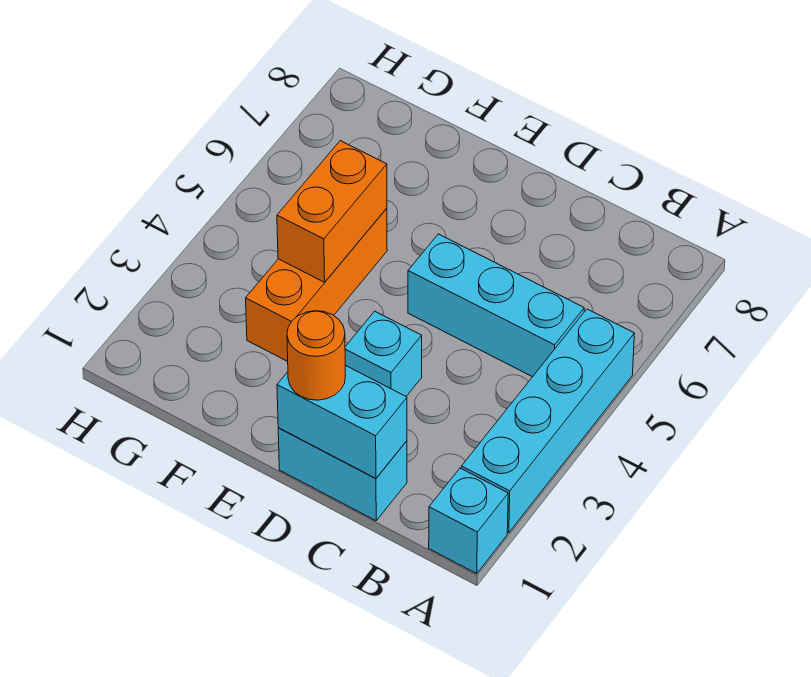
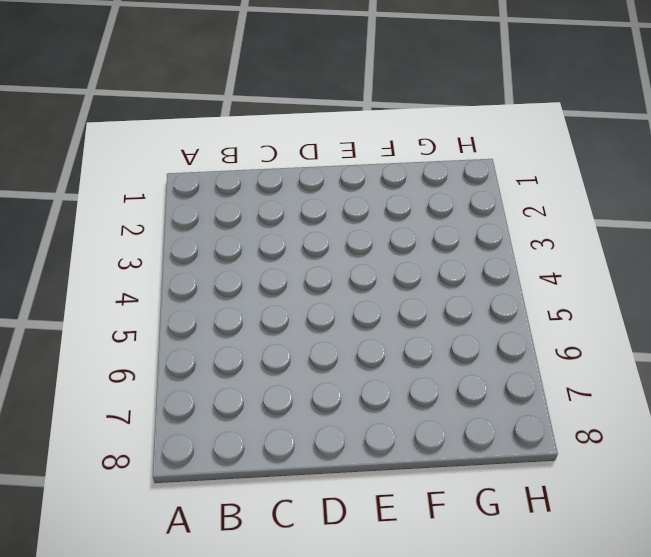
none -> cyan brick A1 level 1
none -> cyan brick A2:A5 level 1

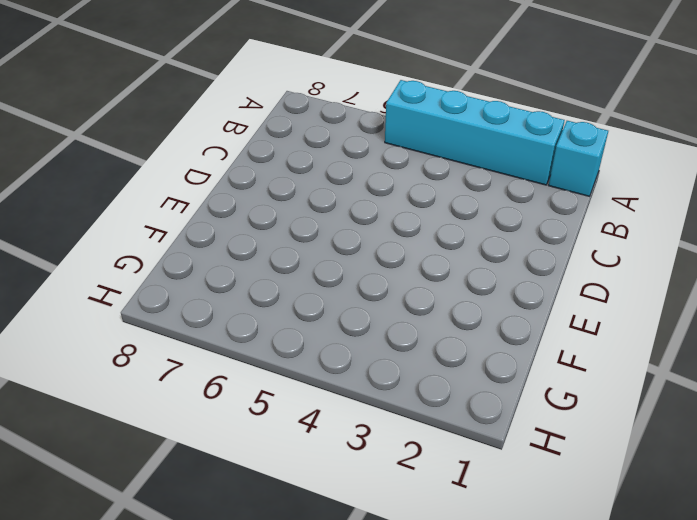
none -> cyan brick B5:D5 level 1
none -> cyan brick C1:D1 level 1

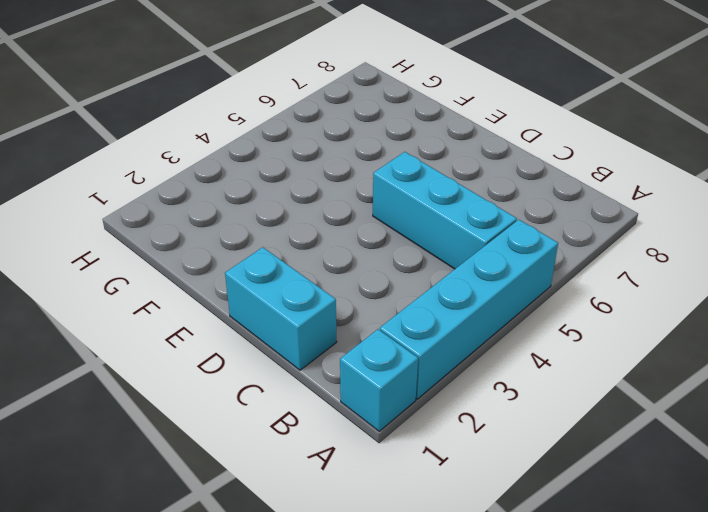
none -> cyan brick D3 level 1
none -> orange brick F3:F5 level 1

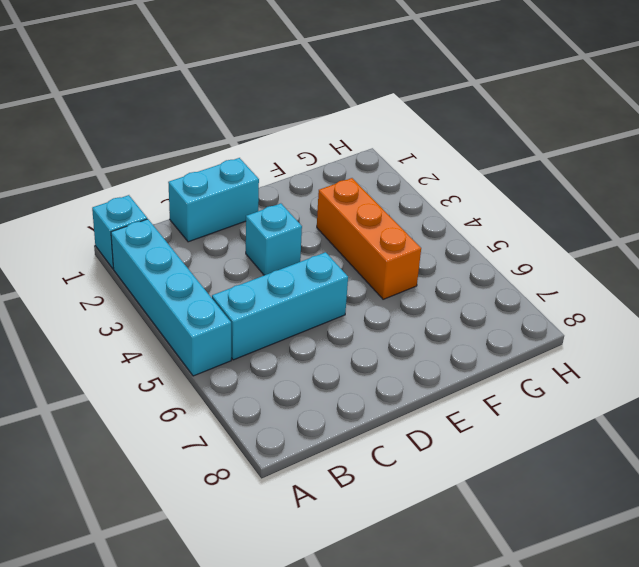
none -> cyan brick C1:D1 level 2
none -> orange brick F4:F5 level 2

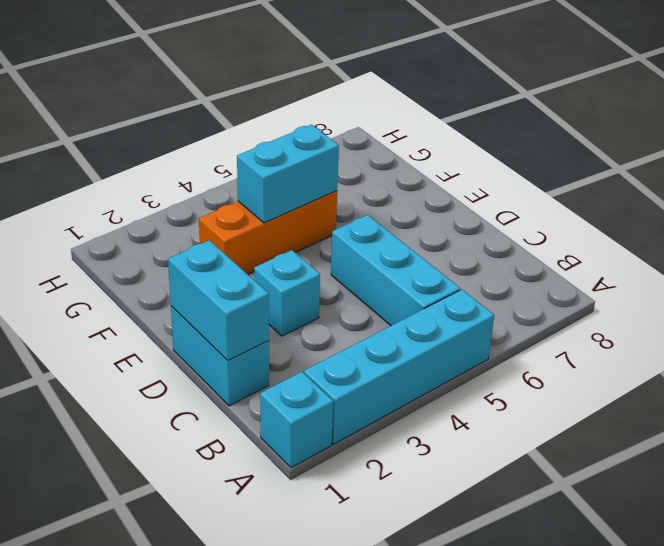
cyan brick F4:F5 level 2 -> orange brick F4:F5 level 2
none -> orange round brick D1 level 3

